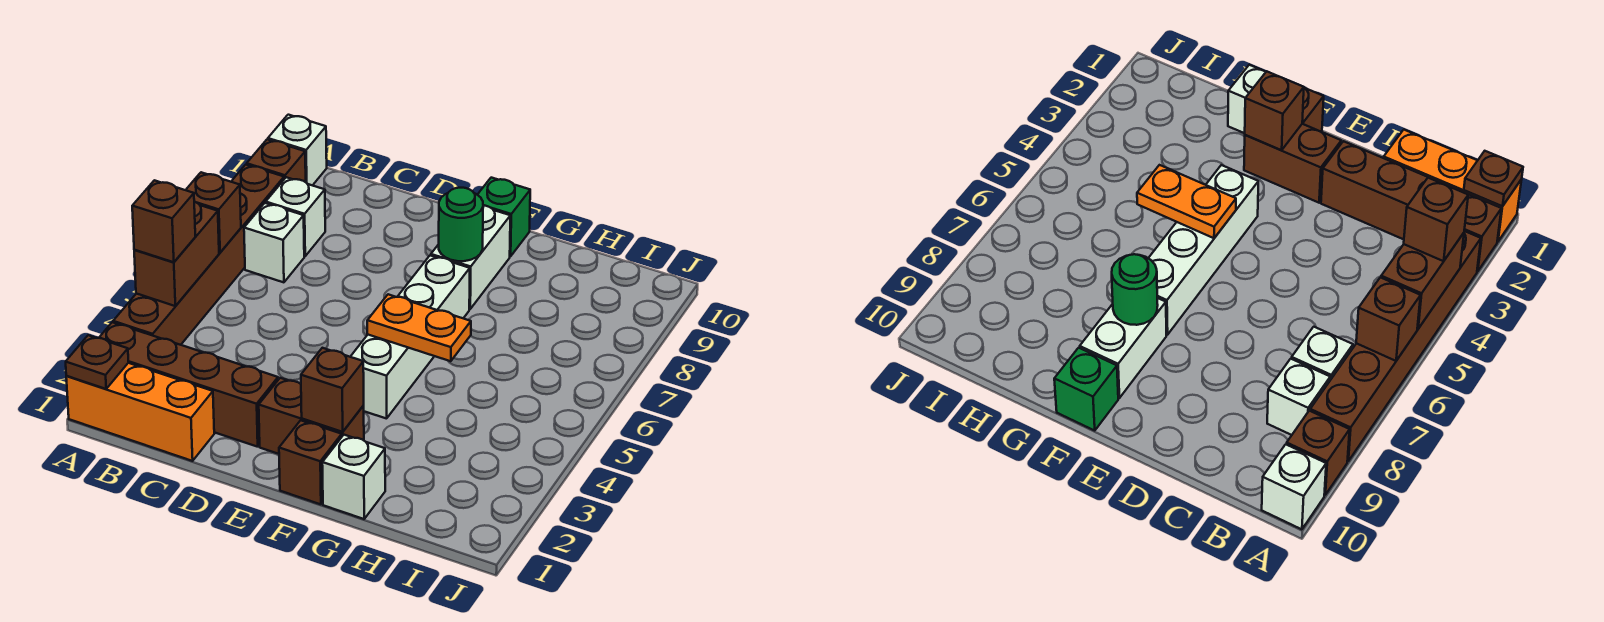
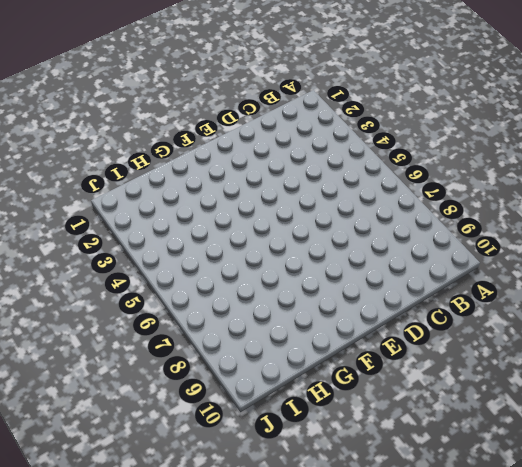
none -> orange brick A1:C1 level 1
none -> brown brick A2:D2 level 1
none -> brown brick A3:A8 level 1

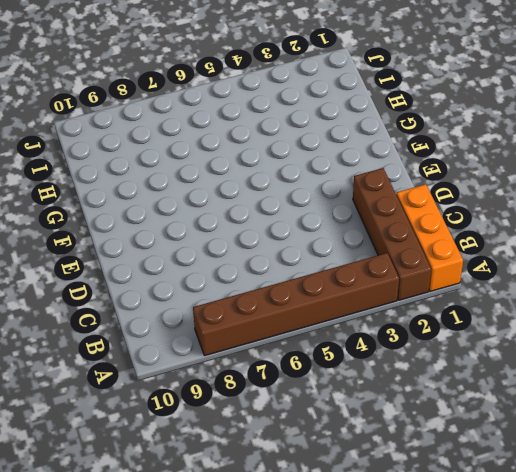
none -> brown brick A9 level 1
none -> white brick A10 level 1
none -> white brick B7 level 1

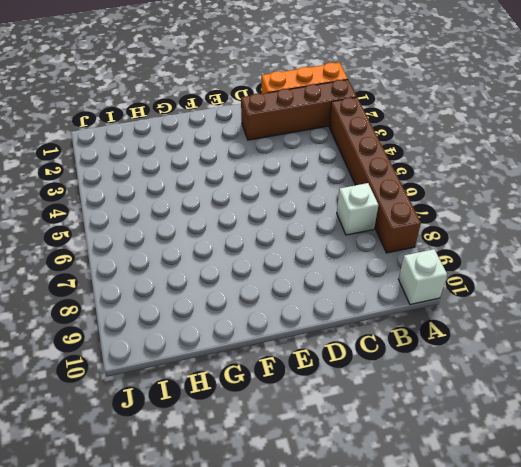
none -> brown brick A9 level 1
none -> white brick B8 level 1
none -> brown brick E2:F2 level 1

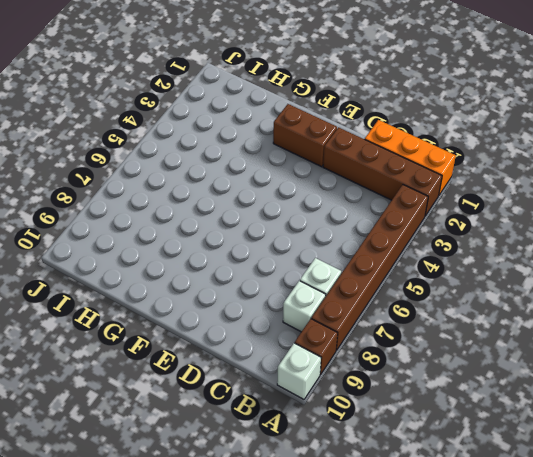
none -> brown brick F1 level 1
none -> white brick F4:F7 level 1
none -> white brick F8:F9 level 1

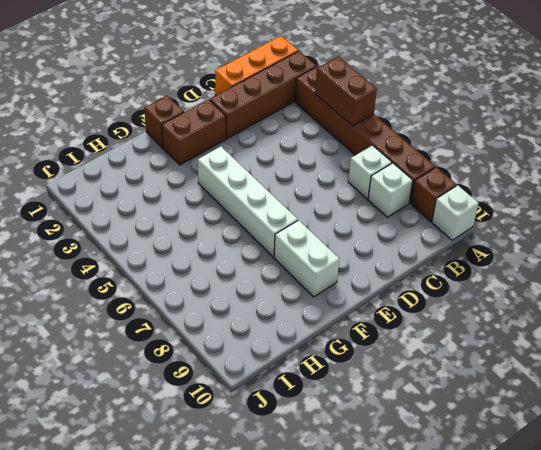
none -> green brick F10 level 1
none -> white brick G1 level 1
none -> brown plate A1 level 2

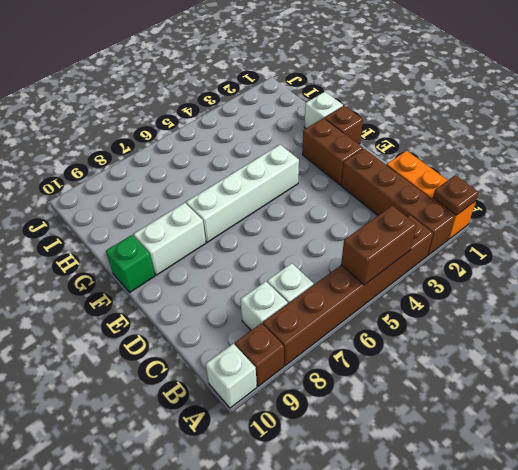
none -> brown brick A6 level 2
none -> brown brick F2 level 2
none -> orange plate F5:G5 level 2

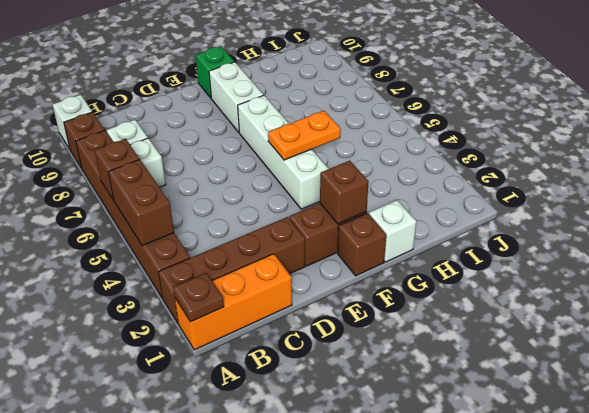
none -> green round brick F8 level 2
none -> brown brick A4 level 3

